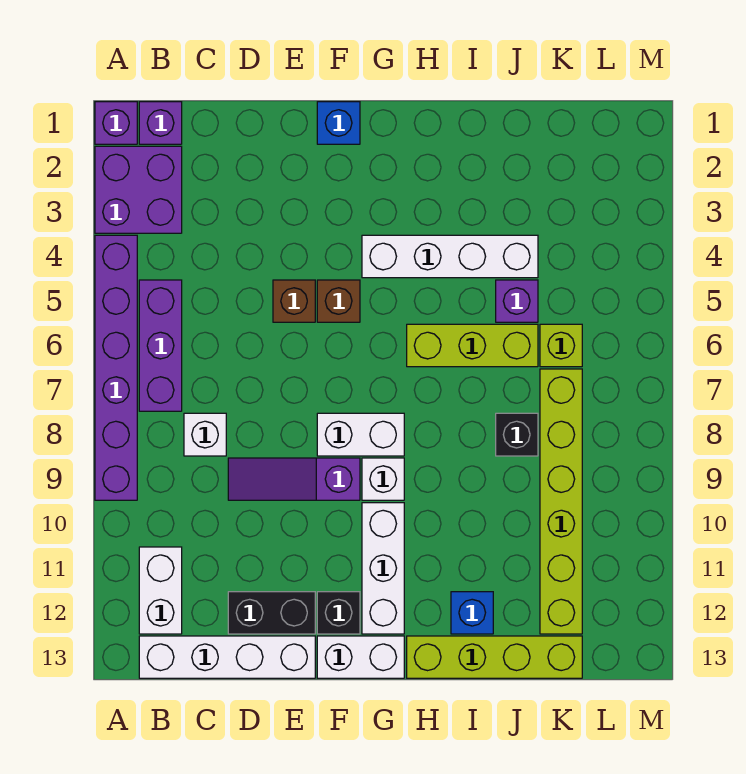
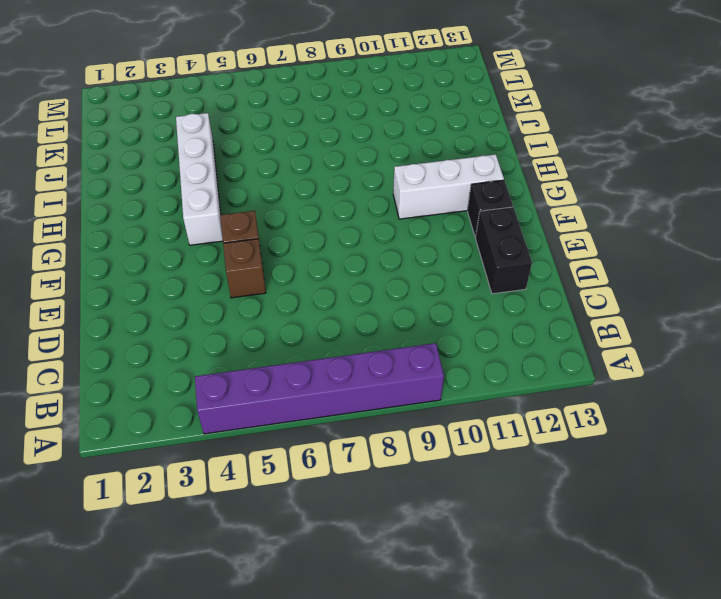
none -> purple brick A1 level 1
none -> purple brick A2:B3 level 1
none -> purple brick B1 level 1

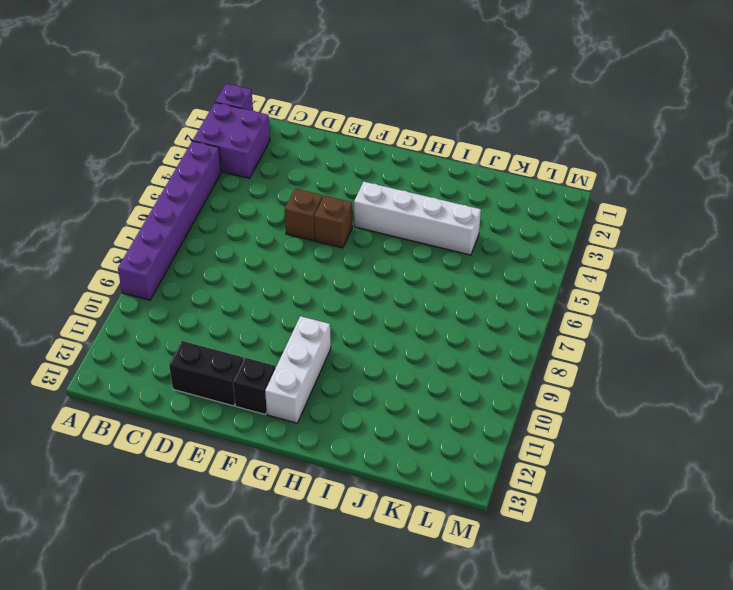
none -> purple brick B1 level 1
none -> purple brick B5:B7 level 1
none -> white brick B11:B12 level 1

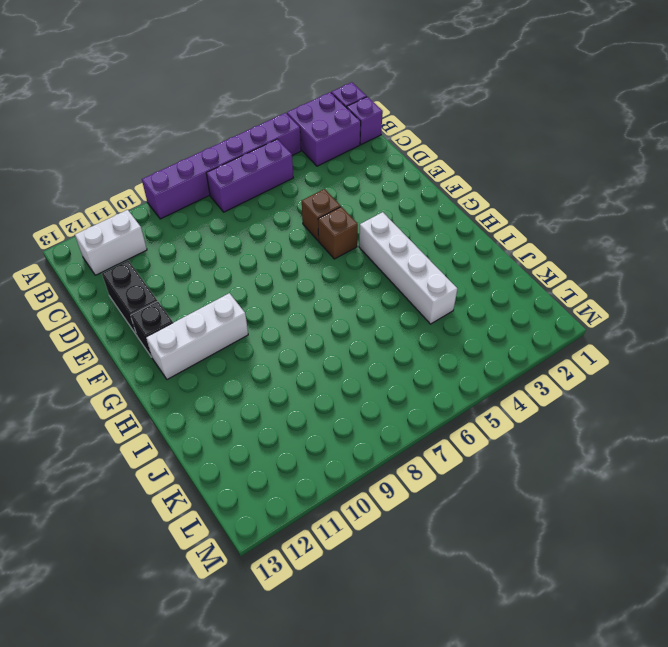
none -> white brick B13:E13 level 1
none -> white brick C8 level 1
none -> purple slope D9:F9 level 1 top F

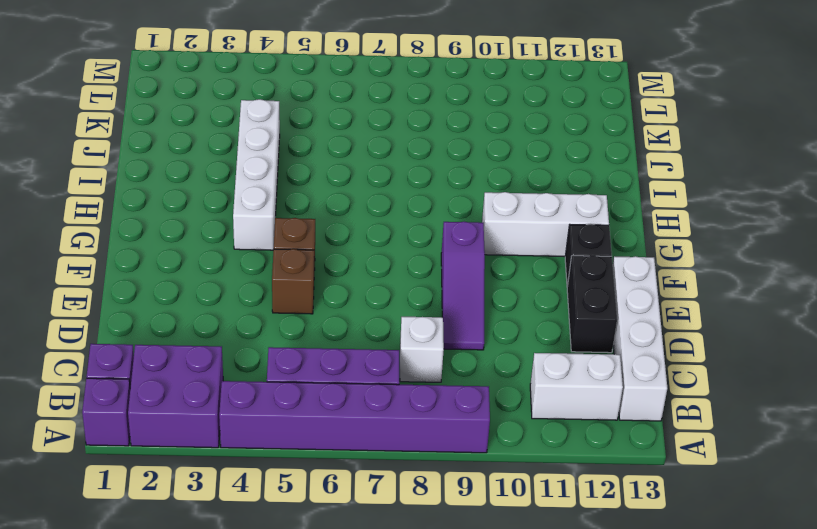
none -> blue brick F1 level 1
none -> white brick F8:G8 level 1
none -> white brick F13:G13 level 1

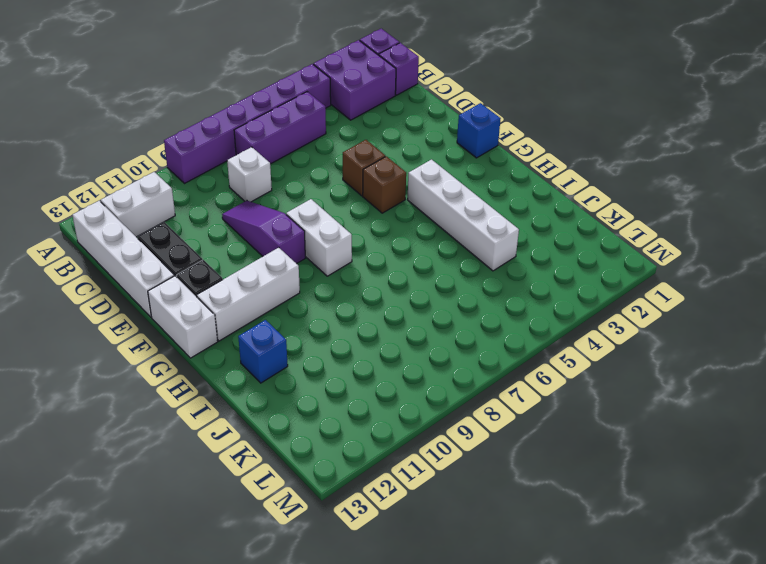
none -> white brick G9 level 1
none -> lime brick H6:J6 level 1
none -> lime brick H13:K13 level 1

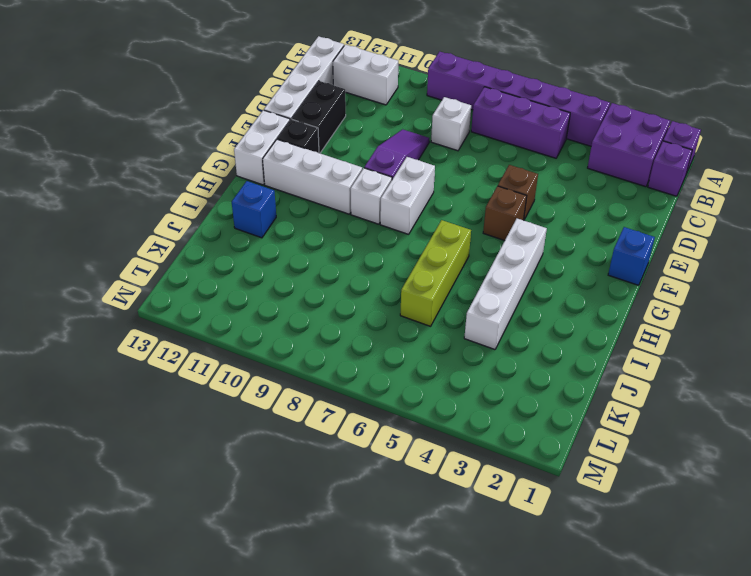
none -> lime brick H13:K13 level 1
none -> purple brick J5 level 1
none -> black brick J8 level 1

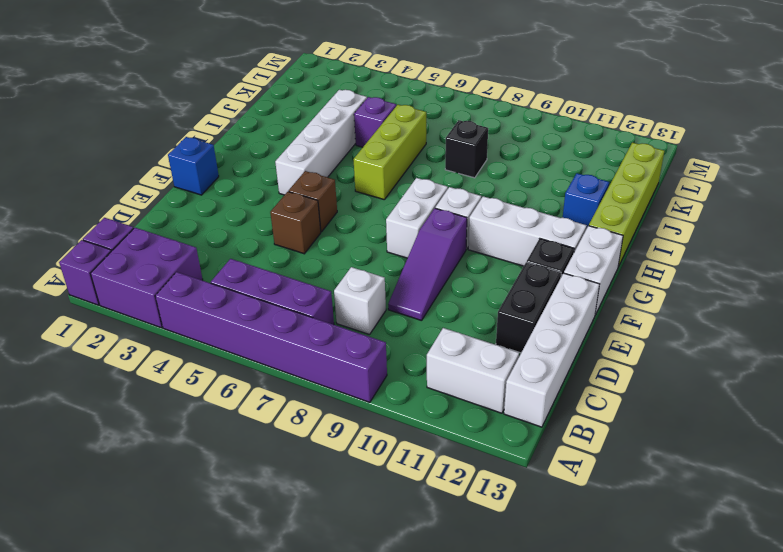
none -> lime brick K6 level 1
none -> lime brick K7:K12 level 1

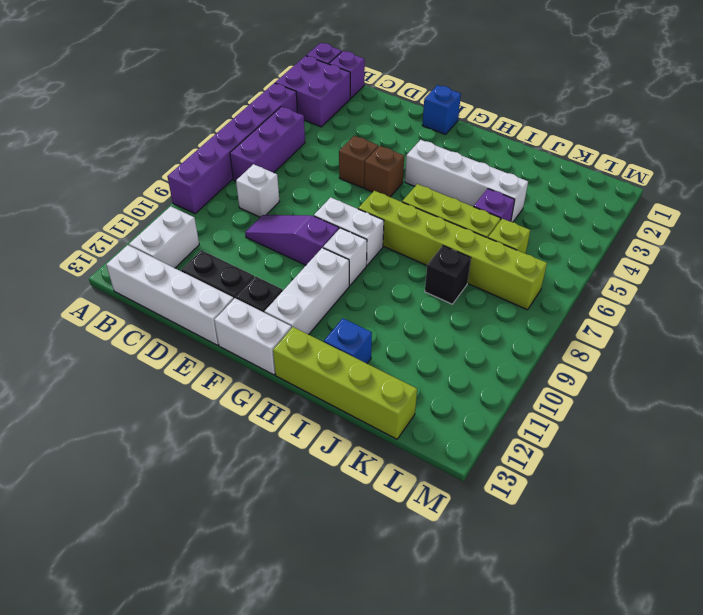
lime brick G7:L7 level 1 -> lime brick K7:K12 level 1

